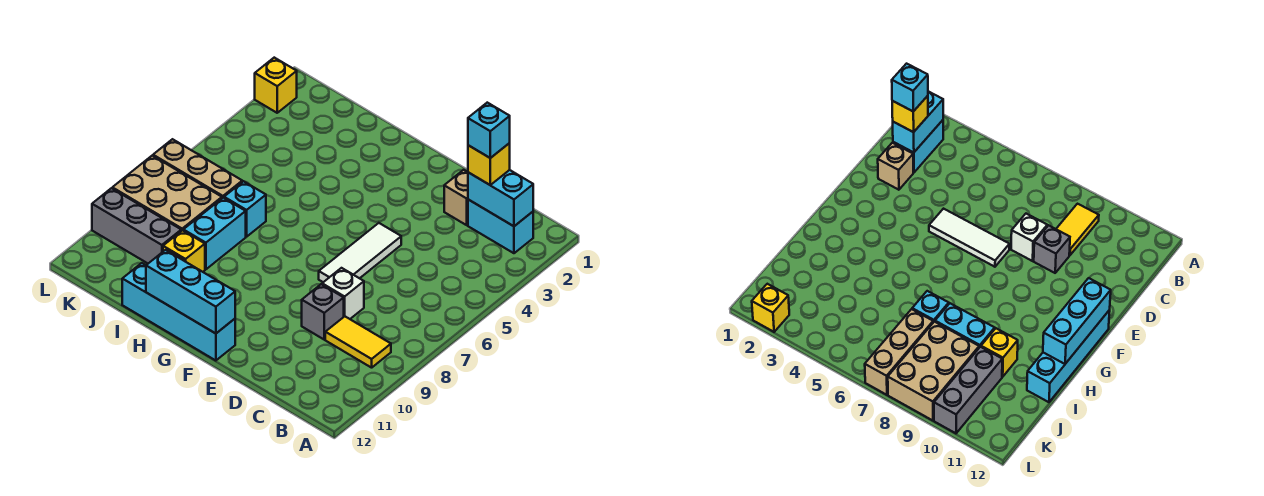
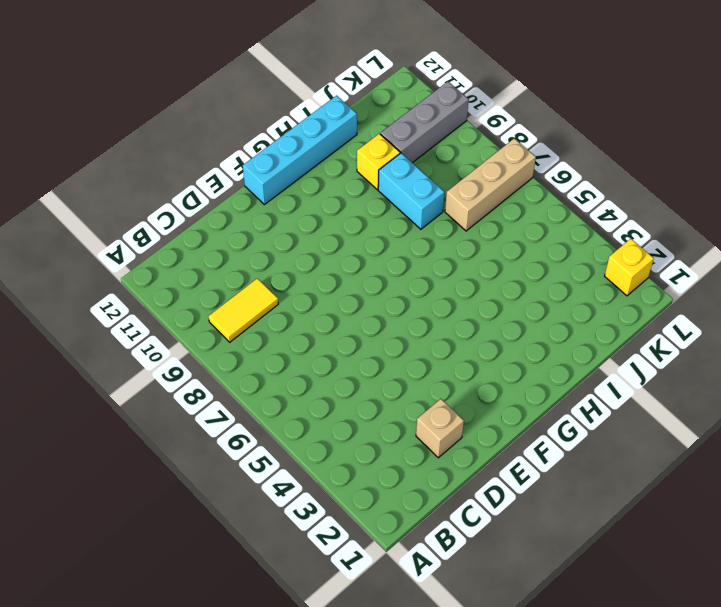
none -> cyan brick B2:C2 level 1
none -> white brick D8 level 1
none -> grey brick D9 level 1

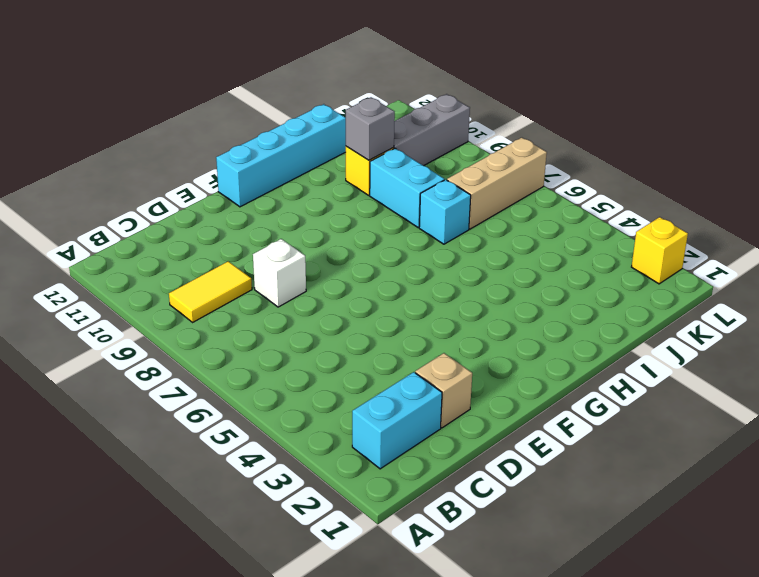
grey brick I10 level 2 -> grey brick D9 level 1
none -> white tile E5:E7 level 1
none -> tan brick J8:L9 level 1
none -> cyan brick B2:C2 level 2

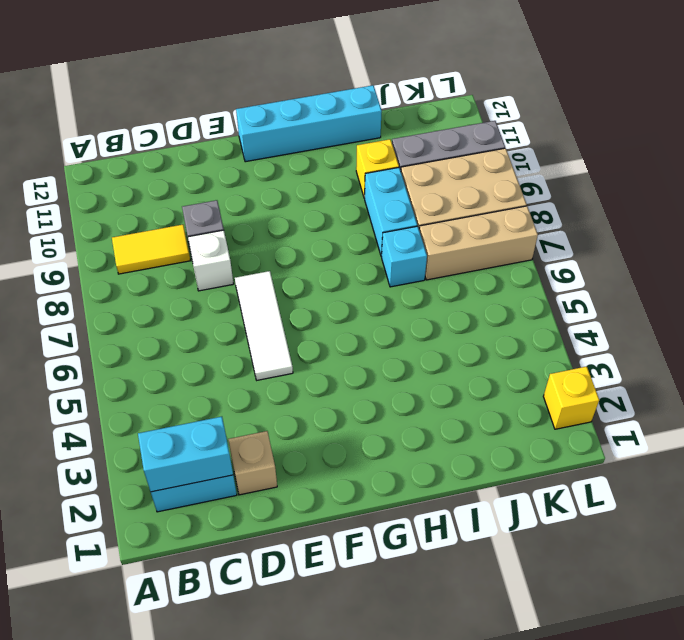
none -> cyan brick F12:H12 level 2
none -> yellow brick C2 level 3
none -> cyan brick C2 level 4

